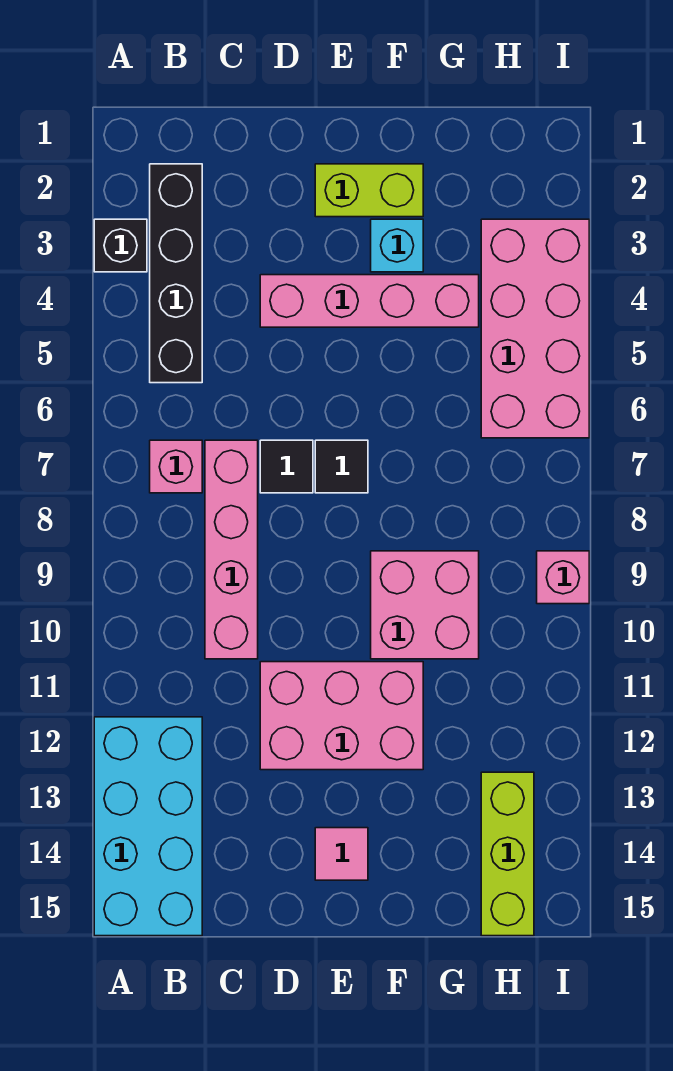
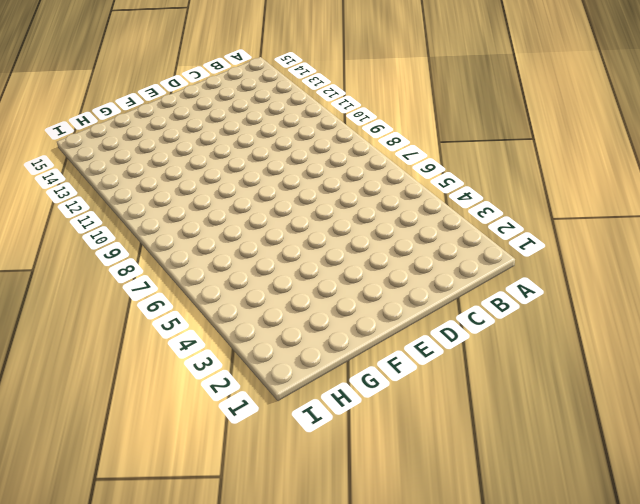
none -> black brick A3 level 1
none -> cyan brick A12:B15 level 1
none -> black brick B2:B5 level 1

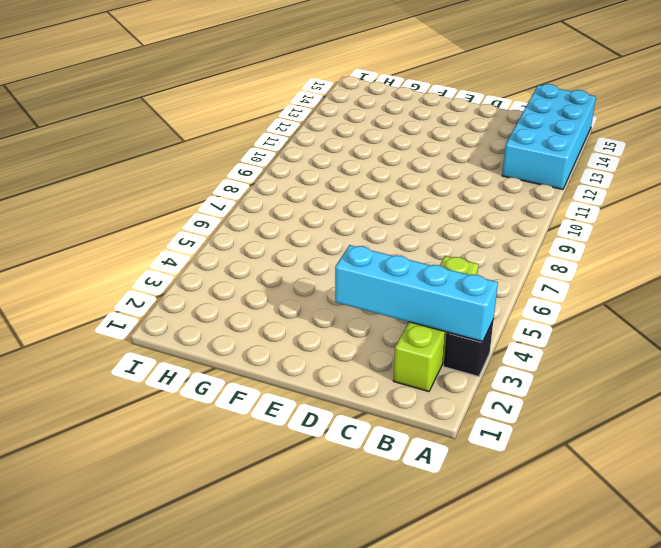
cyan brick A3:D3 level 2 -> none
lime brick B2:B5 level 1 -> black brick B2:B5 level 1
none -> pink brick B7 level 1
none -> pink brick C7:C10 level 1
none -> pink brick D4:G4 level 1

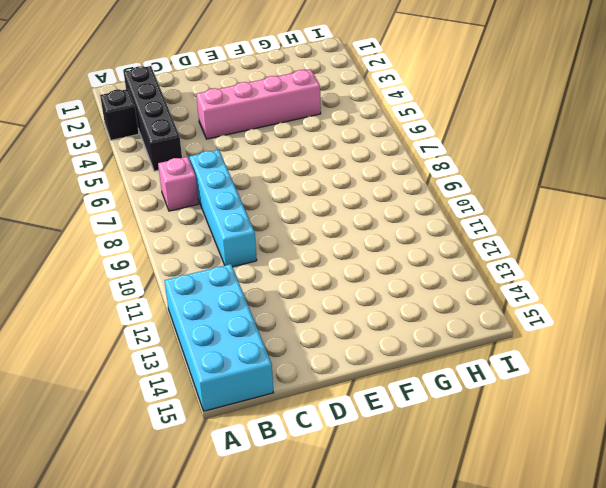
cyan brick C7:C10 level 1 -> pink brick C7:C10 level 1
none -> black tile D7 level 1
none -> pink brick D11:F12 level 1
none -> lime brick E2:F2 level 1

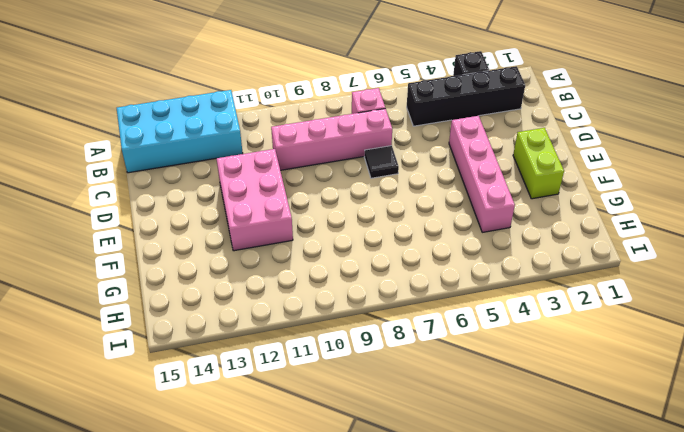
none -> black tile E7 level 1
none -> pink tile E14 level 1
none -> cyan brick F3 level 1

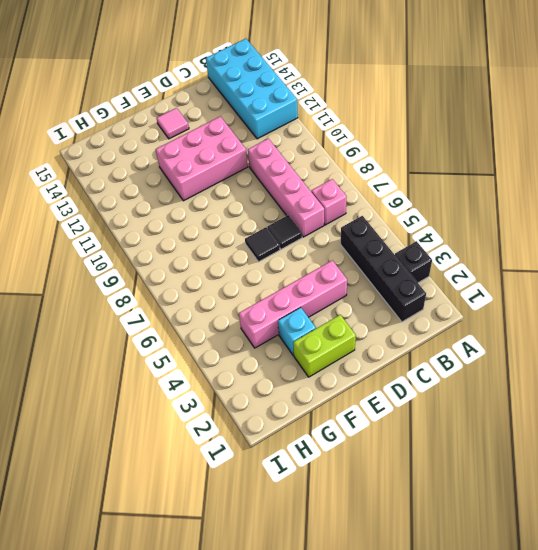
none -> pink brick F9:G10 level 1
none -> pink brick H3:I6 level 1
none -> lime brick H13:H15 level 1

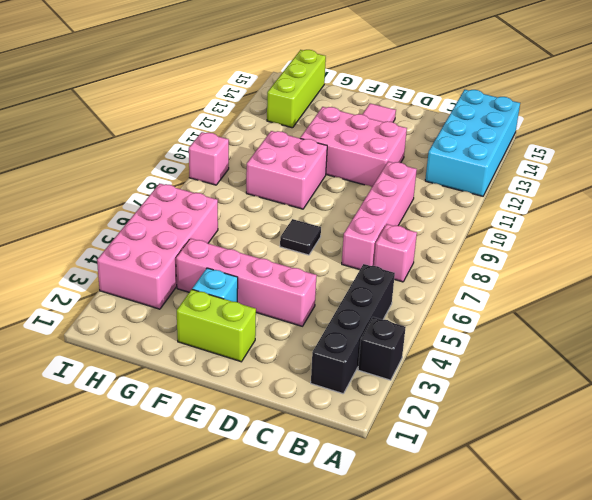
none -> black tile D7 level 1

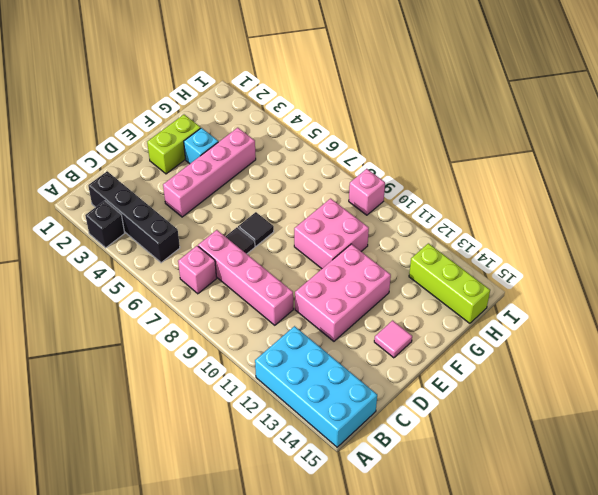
none -> pink brick H3:I6 level 1

